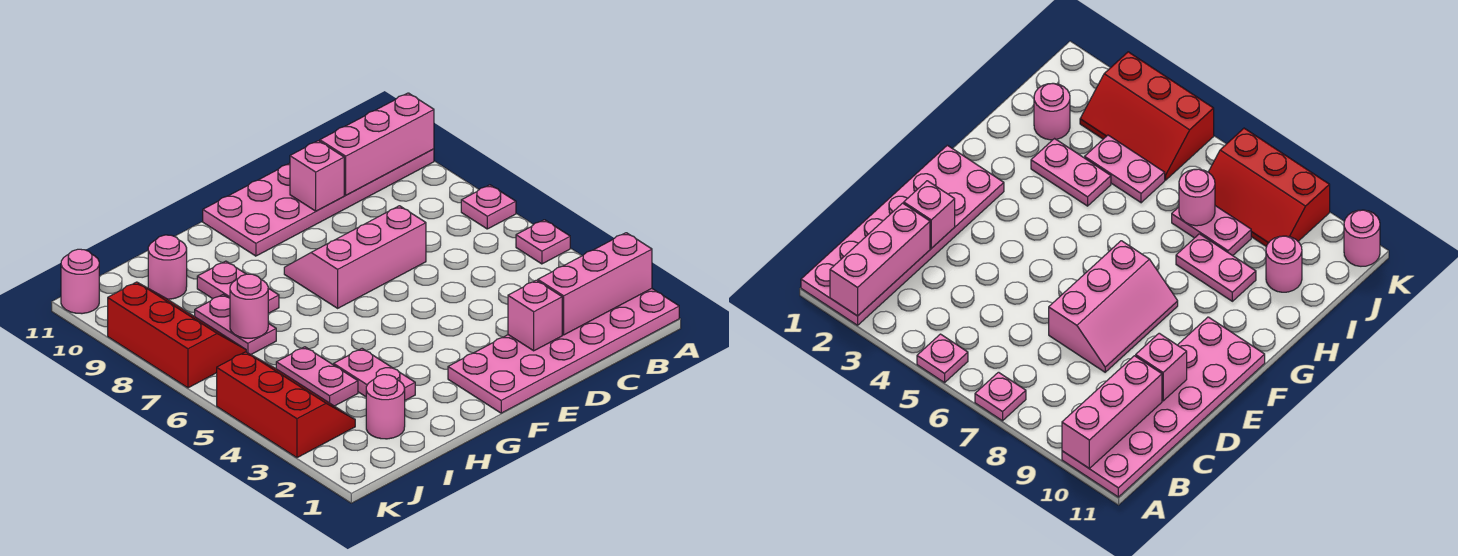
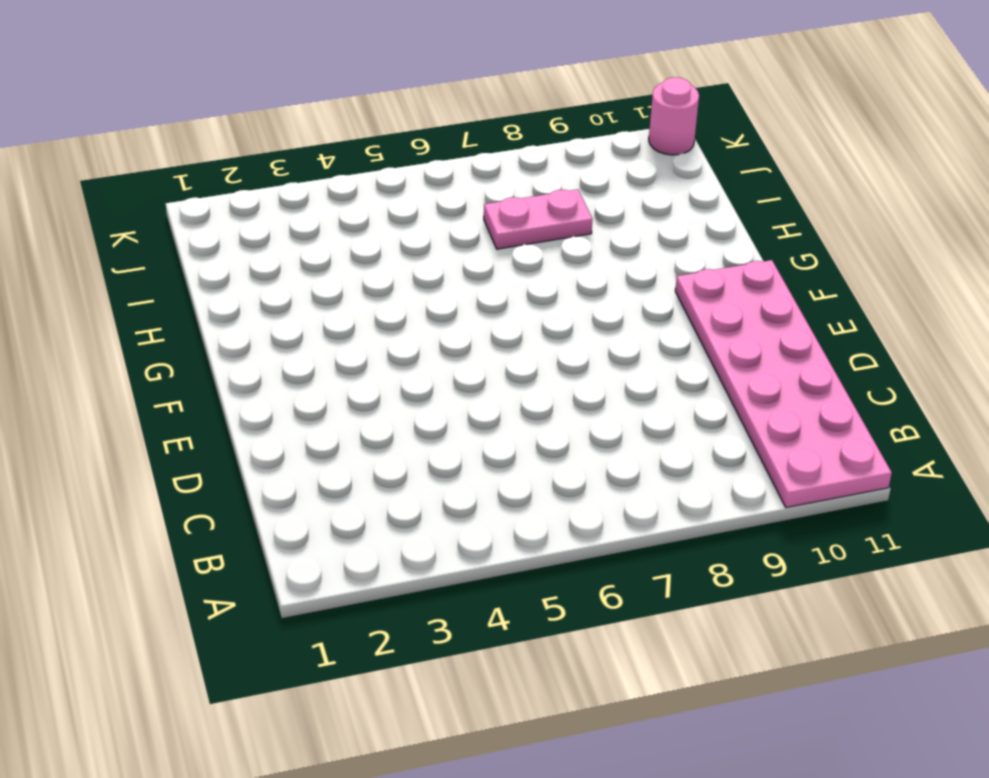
none -> pink plate A1:F2 level 1
none -> pink plate A5 level 1
none -> pink plate A7 level 1

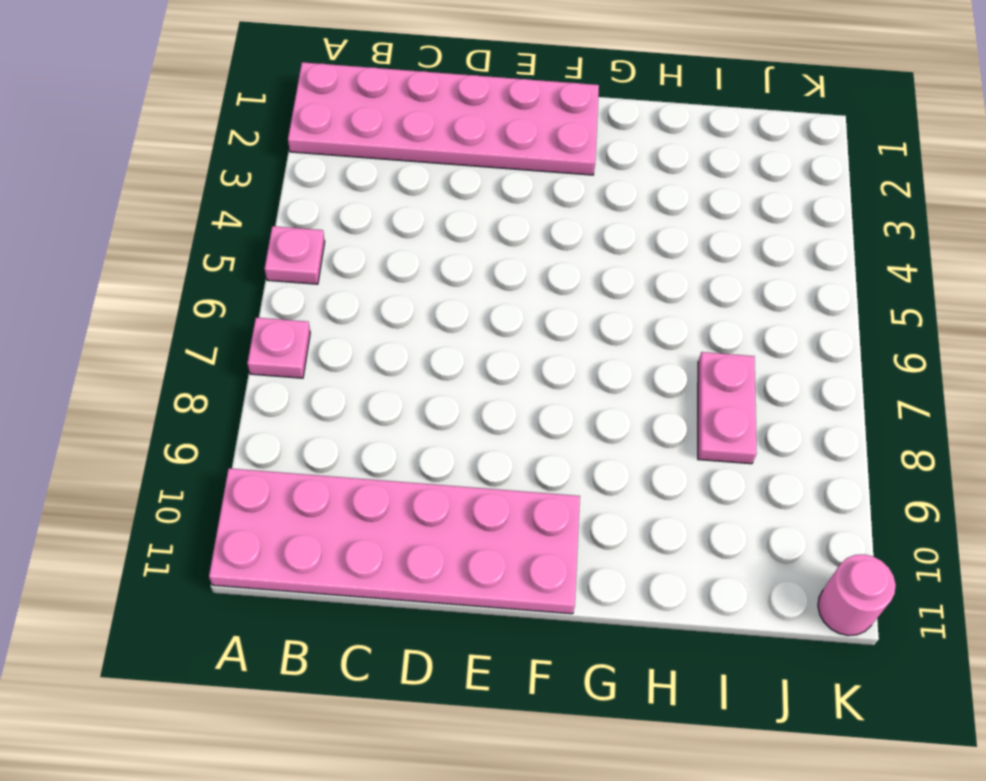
none -> pink slope D7:F8 level 1 top 7
none -> pink plate H3:H4 level 1
none -> pink plate H8:H9 level 1

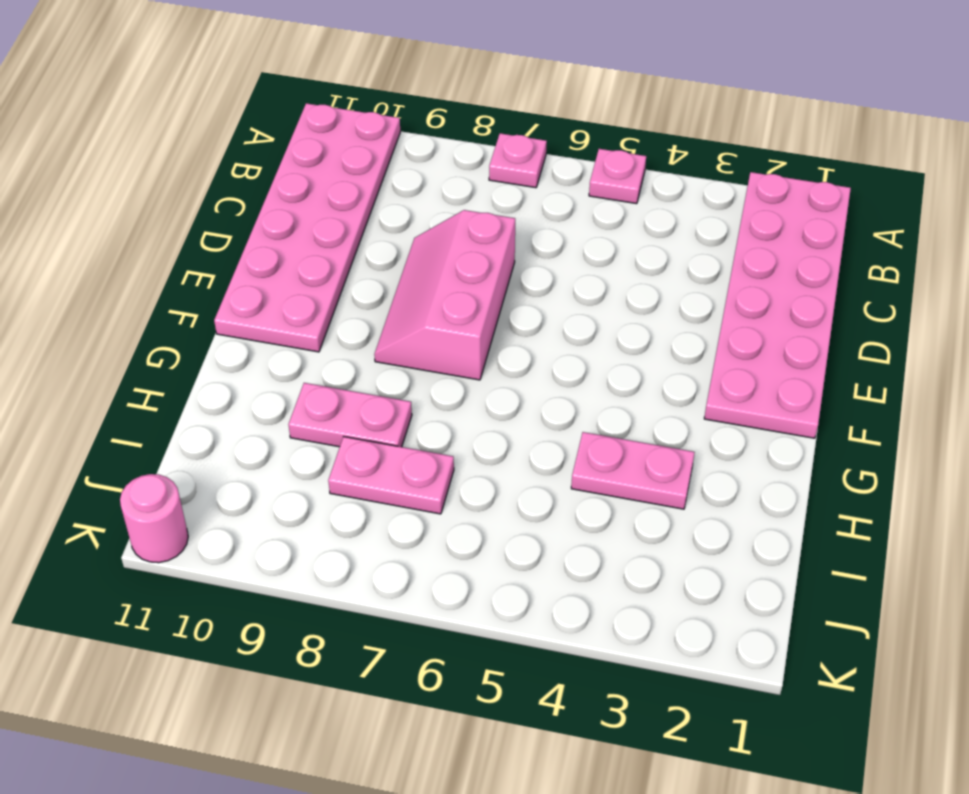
none -> pink round brick I2 level 1
none -> pink plate I4:I5 level 1
none -> pink round brick I10 level 1

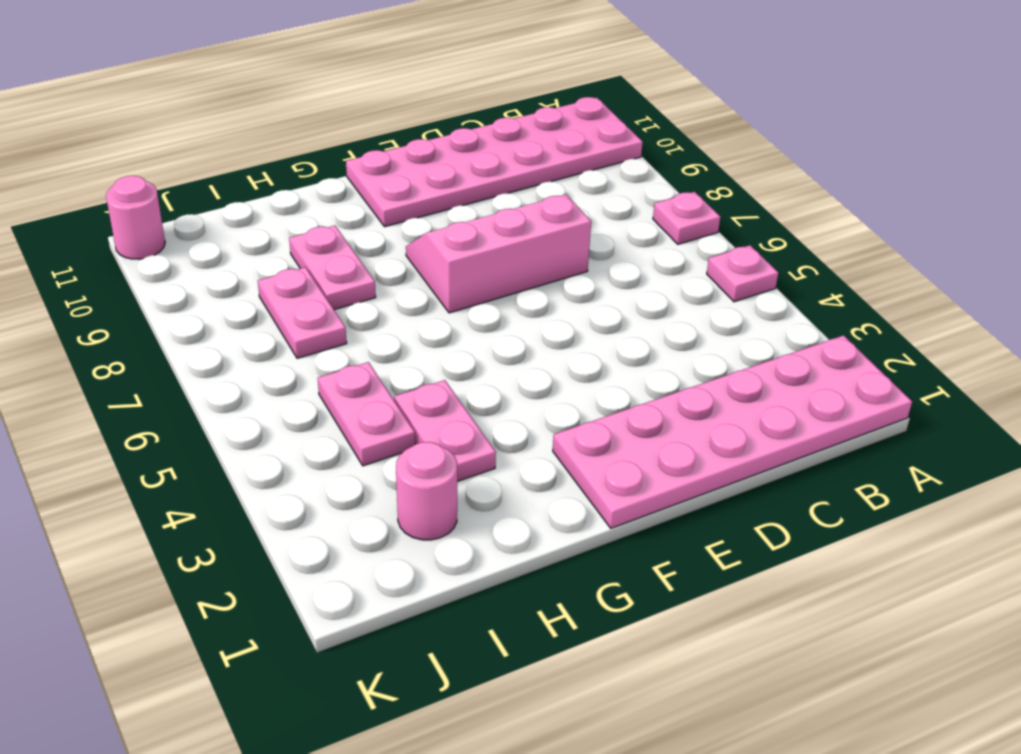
none -> pink round brick I10 level 1
none -> red slope J3:K5 level 1 top K
none -> red slope J7:K9 level 1 top K

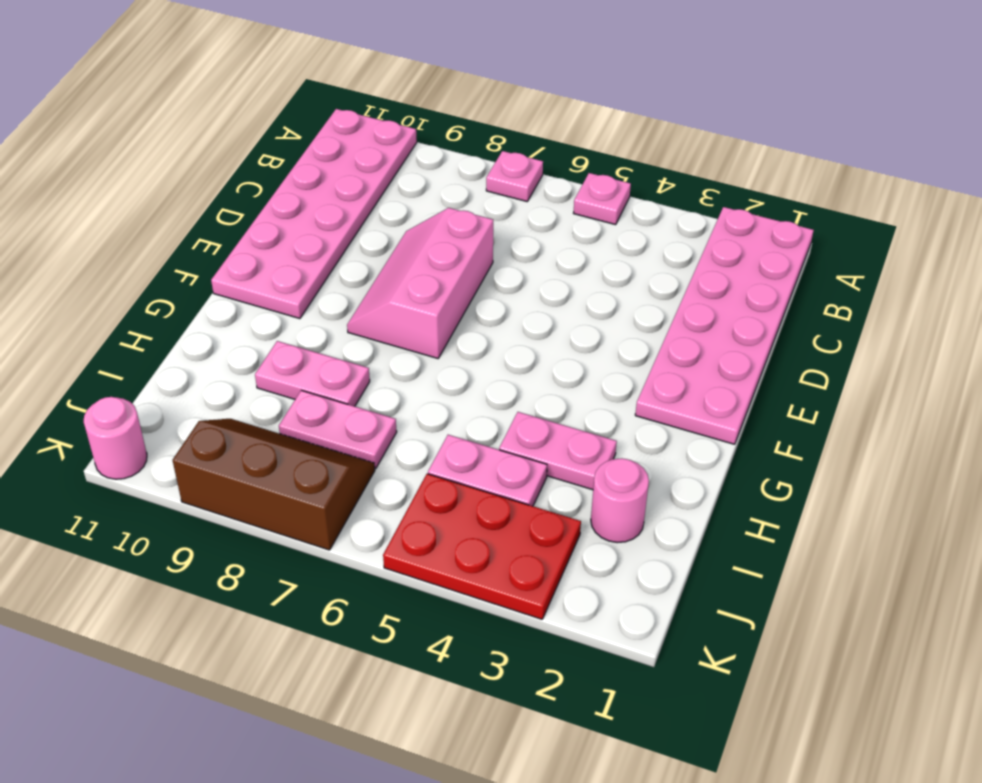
red plate J3:K5 level 1 -> red slope J3:K5 level 1 top K
brown slope J7:K9 level 1 top K -> red slope J7:K9 level 1 top K
none -> pink round brick I10 level 1
none -> pink brick A2:C2 level 2
none -> pink brick A10:C10 level 2

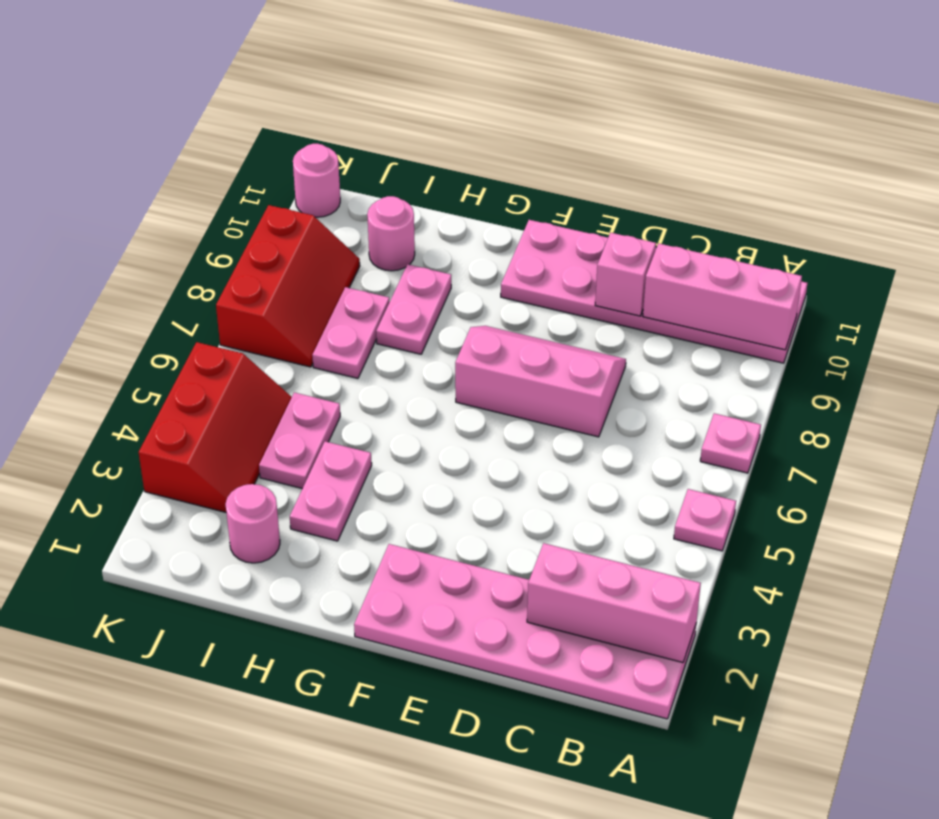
none -> pink brick D2 level 2
none -> pink round brick I7 level 2

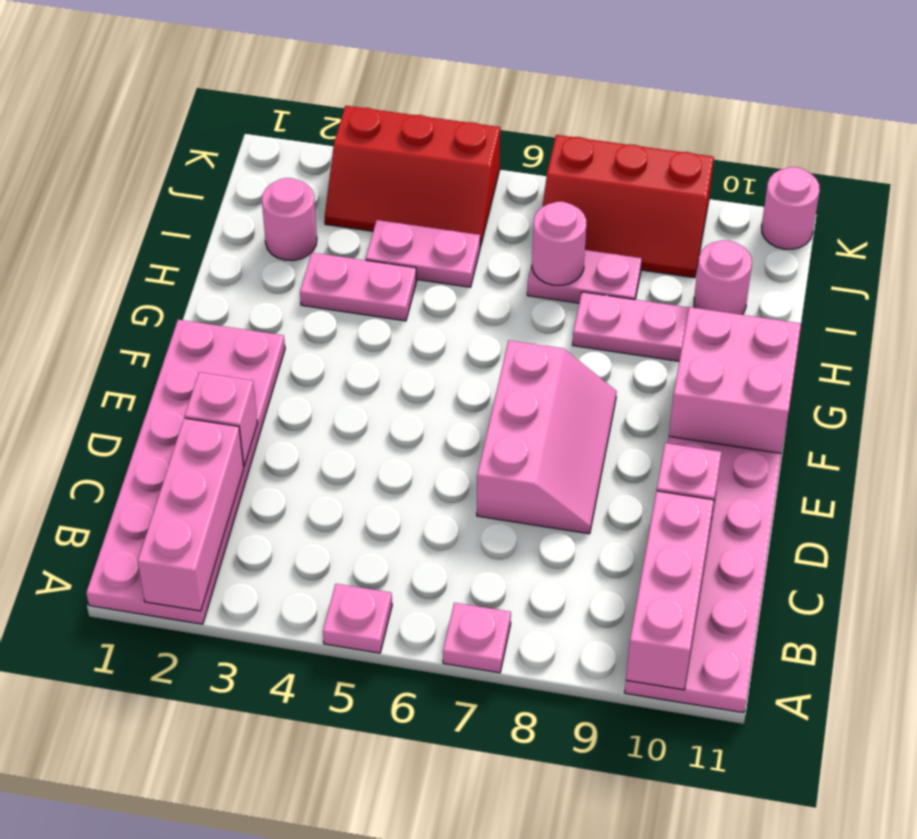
pink brick F10:G11 level 2 -> none

